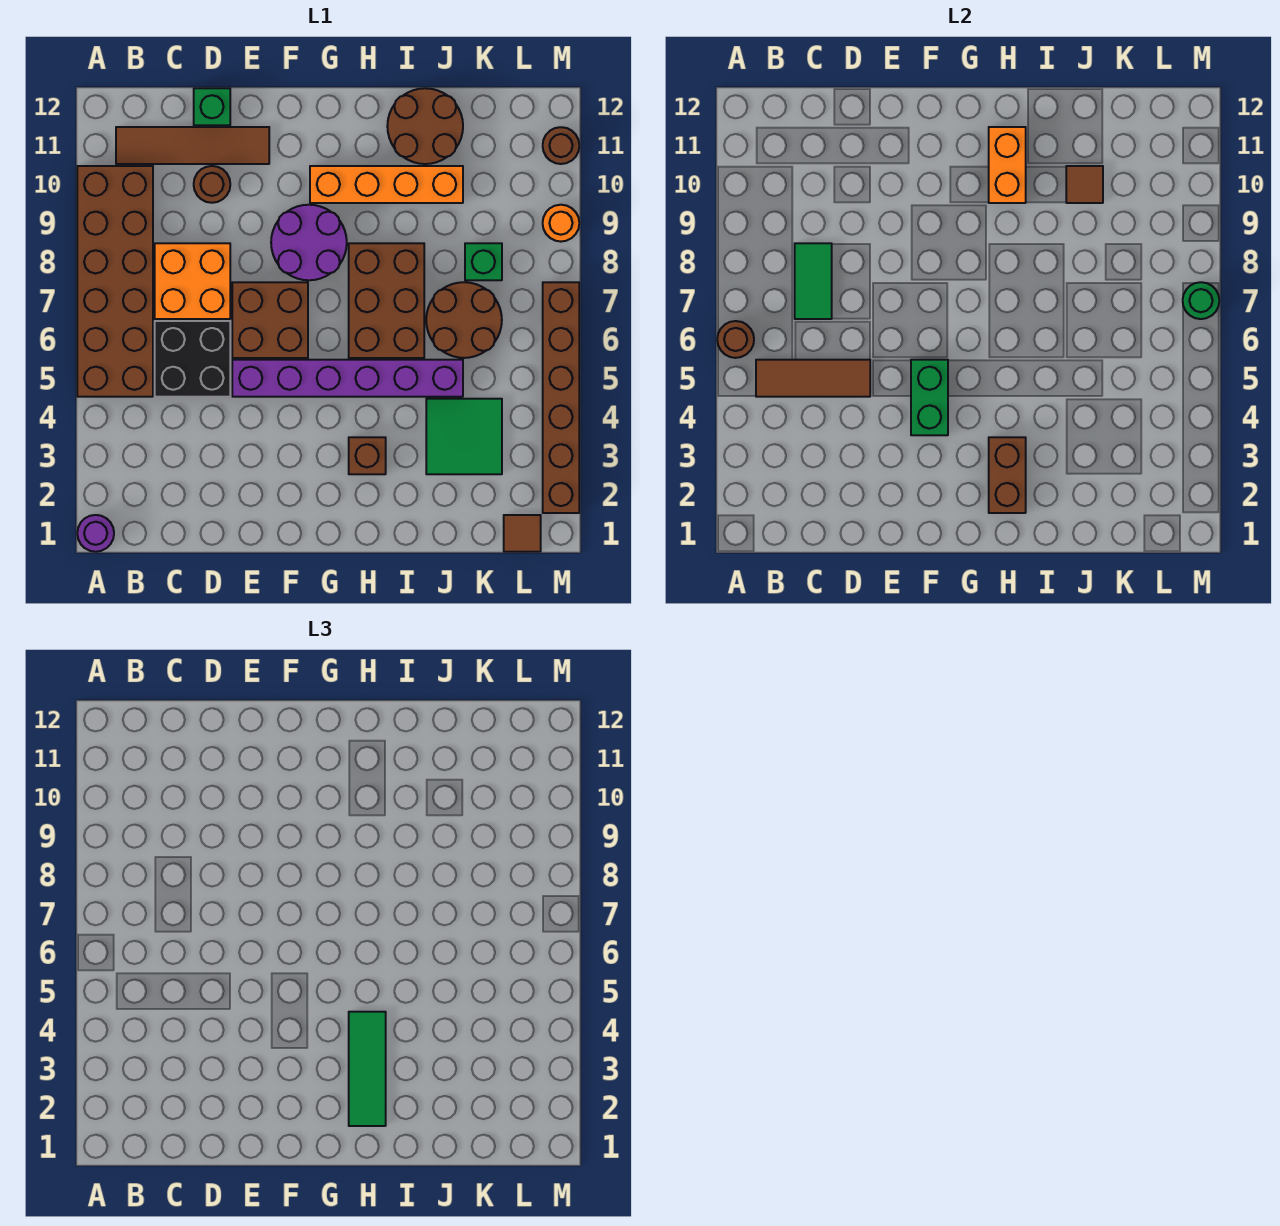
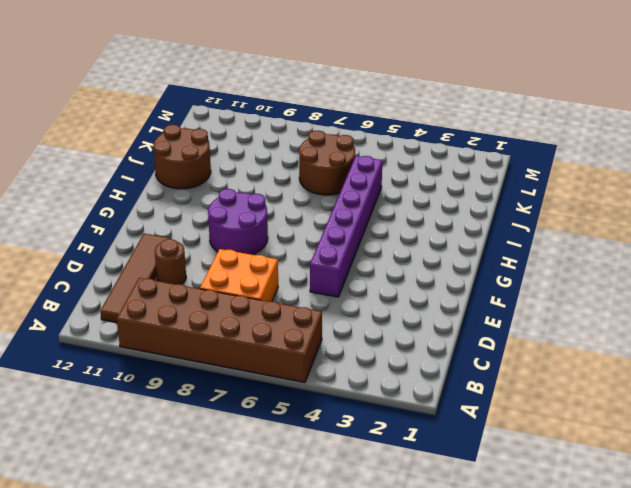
none -> purple round brick A1 level 1
none -> black brick C5:D6 level 1
none -> green brick D12 level 1
none -> brown brick E6:F7 level 1

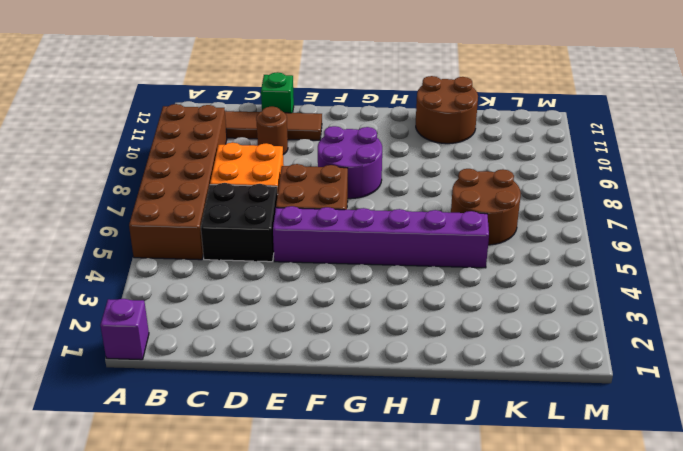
purple brick A1 level 1 -> purple round brick A1 level 1
none -> orange brick G10:J10 level 1
none -> brown brick H3 level 1
none -> brown brick H6:I8 level 1
none -> green tile J3:K4 level 1

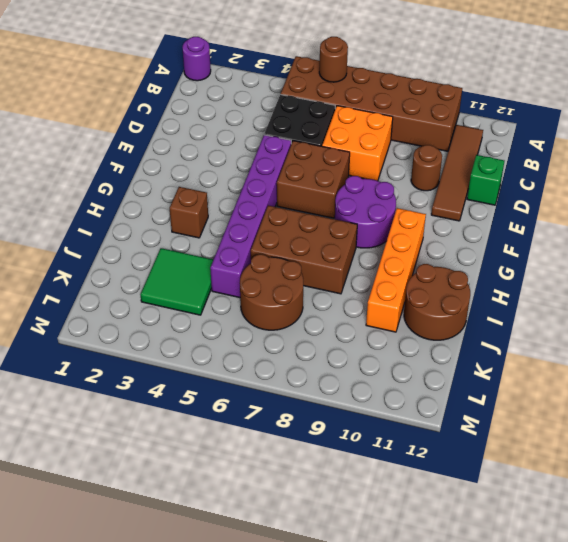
none -> green brick K8 level 1
none -> brown tile L1 level 1
none -> brown brick M2:M7 level 1
none -> orange round brick M9 level 1

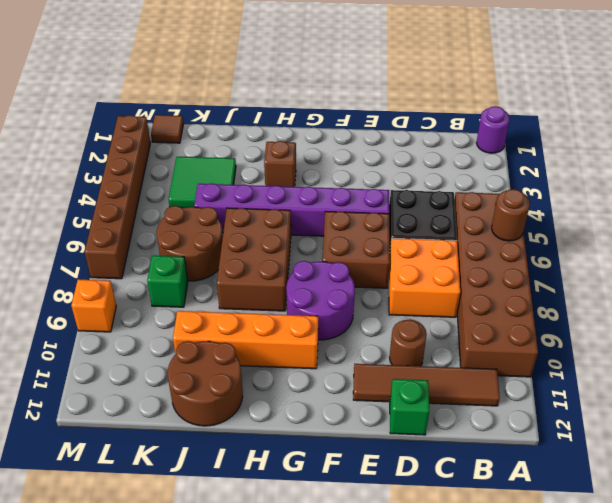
orange brick M9 level 1 -> orange round brick M9 level 1
none -> brown round brick M11 level 1
none -> brown tile B5:D5 level 2
none -> green tile C7:C8 level 2
none -> green brick F4:F5 level 2

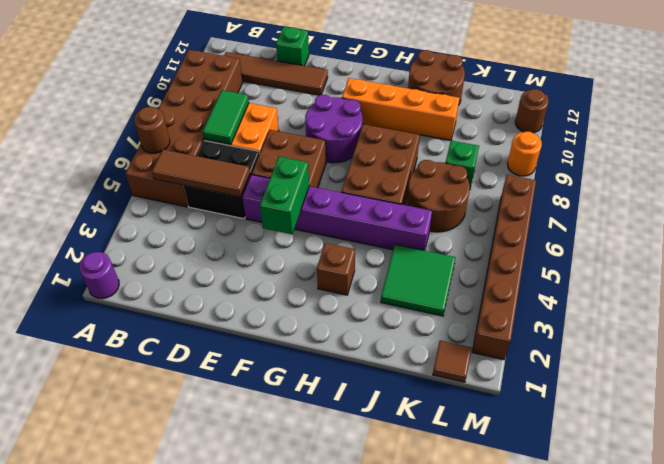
none -> brown round brick D10 level 1
none -> brown brick H2:H3 level 2
none -> orange brick H10:H11 level 2
none -> brown tile J10 level 2

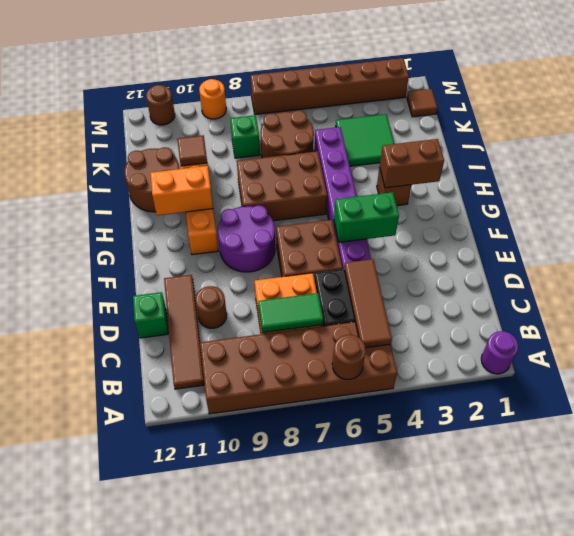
none -> green round brick M7 level 2
none -> green tile H2:H4 level 3

